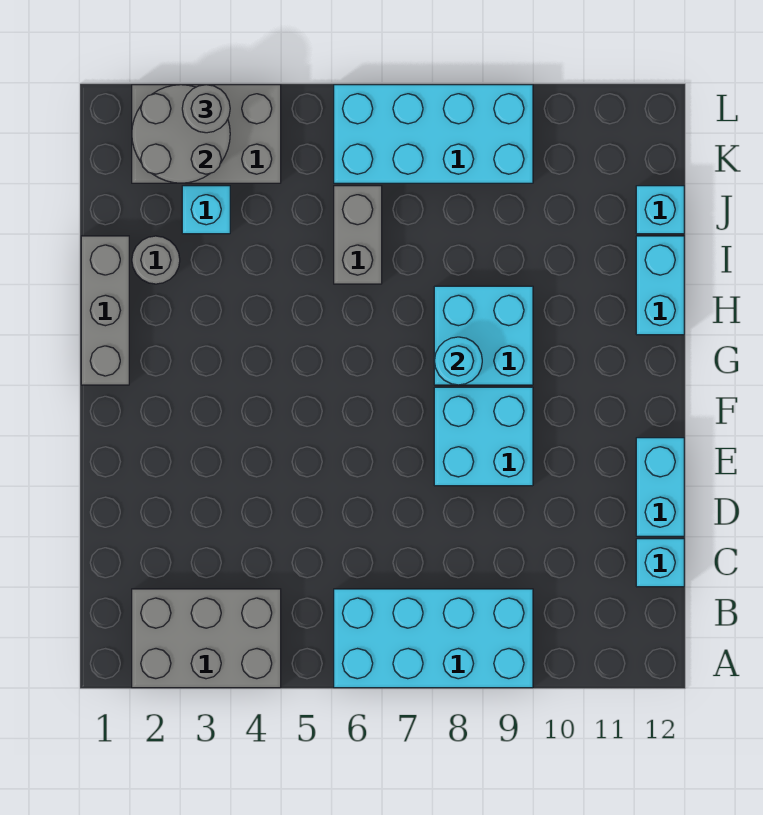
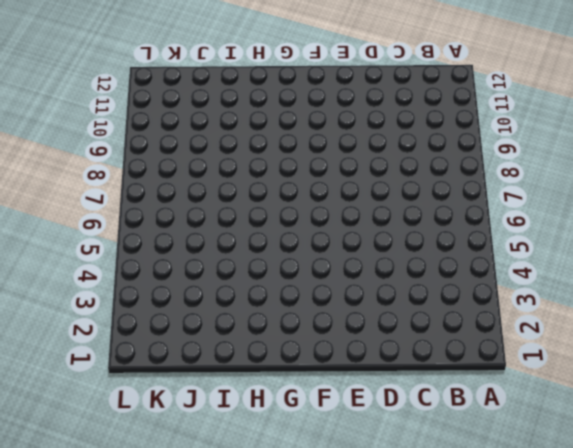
none -> grey brick A2:B4 level 1
none -> cyan brick A6:B9 level 1
none -> cyan brick C12 level 1

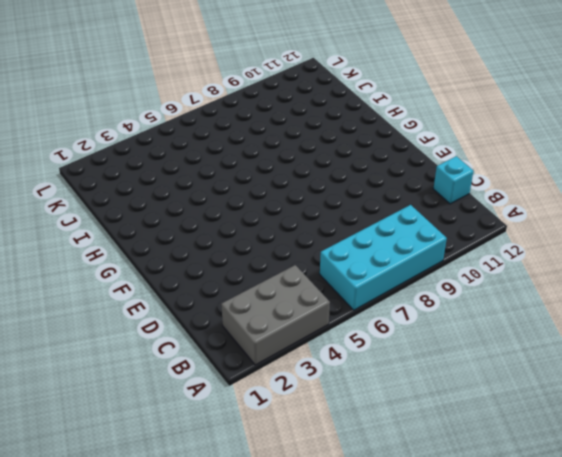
none -> cyan brick D12:E12 level 1
none -> cyan brick E8:F9 level 1
none -> grey brick G1:I1 level 1

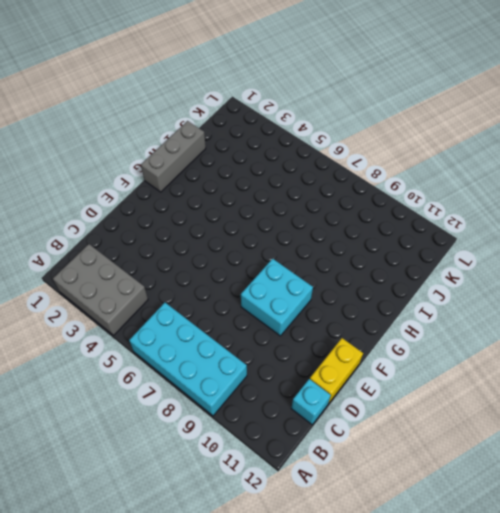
yellow brick D12:E12 level 1 -> cyan brick D12:E12 level 1
none -> cyan brick G8:H9 level 1
none -> cyan brick H12:I12 level 1
none -> grey round brick I2 level 1

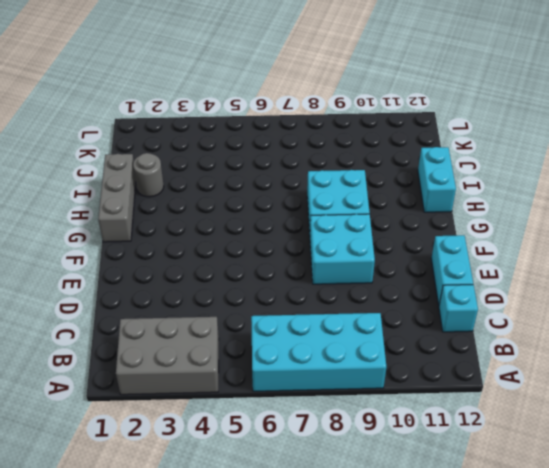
none -> grey brick I6:J6 level 1
none -> cyan brick J3 level 1
none -> cyan brick J12 level 1

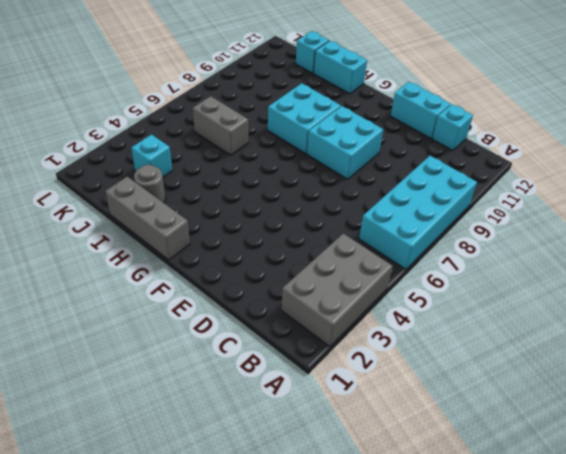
none -> grey brick K2:L4 level 1
none -> cyan brick K6:L9 level 1
none -> cyan round brick G8 level 2

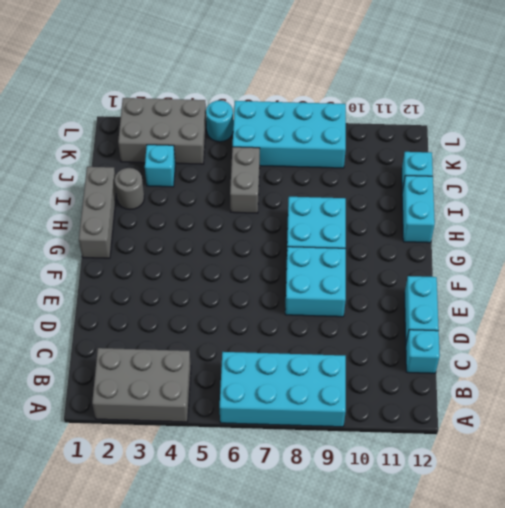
cyan round brick L5 level 1 -> cyan round brick G8 level 2
none -> grey round brick K2:L3 level 2
none -> grey round brick L3 level 3

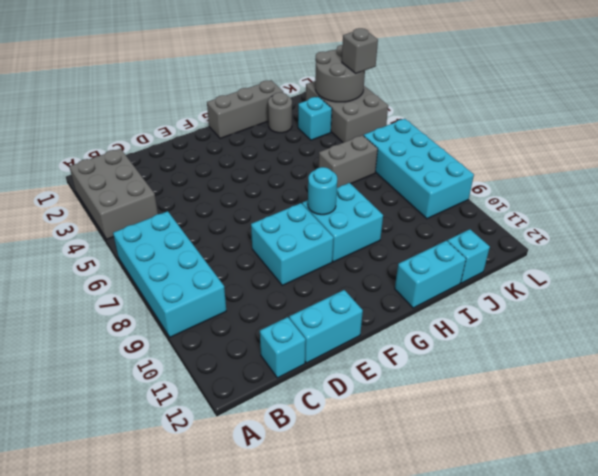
grey brick L3 level 3 -> grey round brick L3 level 3

